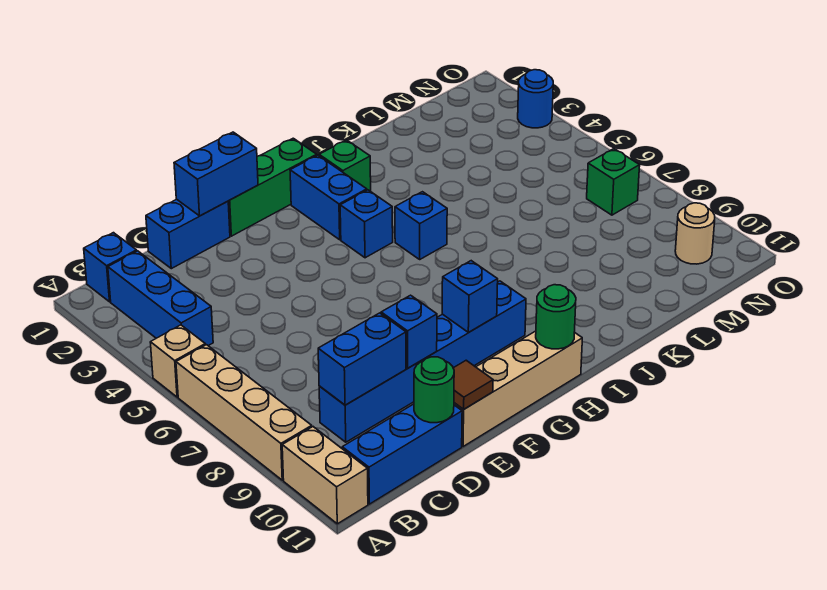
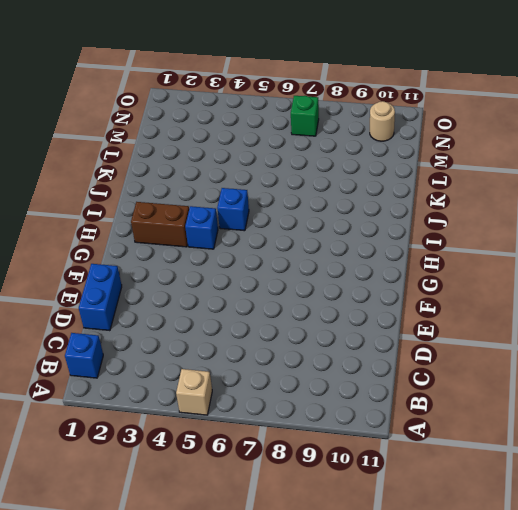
brown brick H2:H3 level 1 -> blue brick H2:H3 level 1
none -> tan brick A6:A9 level 1
none -> tan brick A10:A11 level 1
none -> blue brick B2:B4 level 1

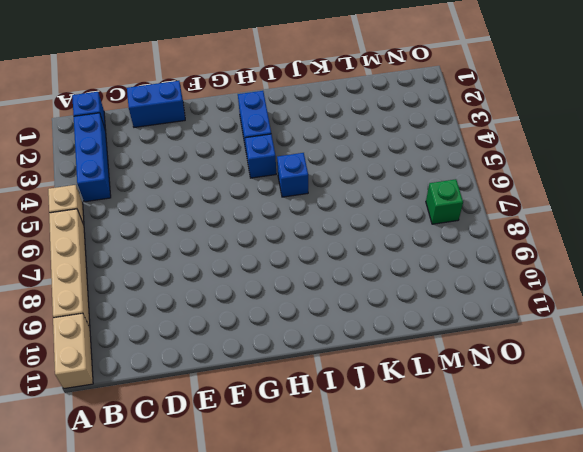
none -> blue brick B11:D11 level 1
none -> blue brick C9:H9 level 1
none -> tan brick E11:H11 level 1

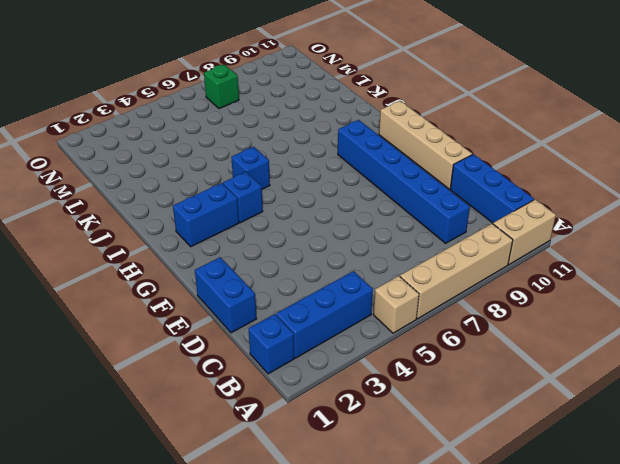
none -> green brick F1:H1 level 1
none -> green brick I2 level 1
none -> tan round brick N10 level 1

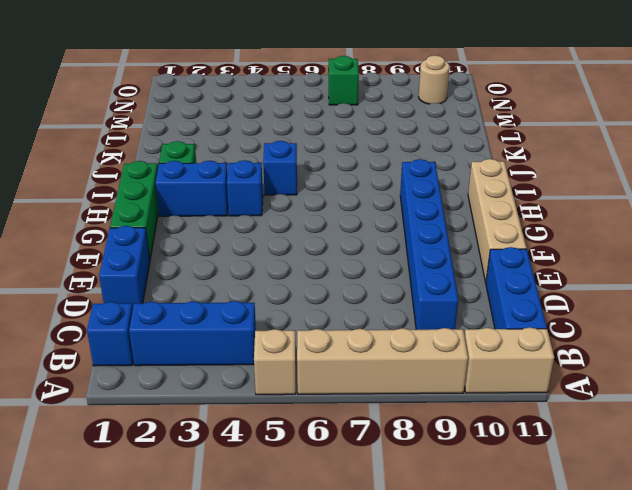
none -> blue round brick O3 level 1
none -> blue brick C9:D9 level 2
none -> green round brick D11 level 2

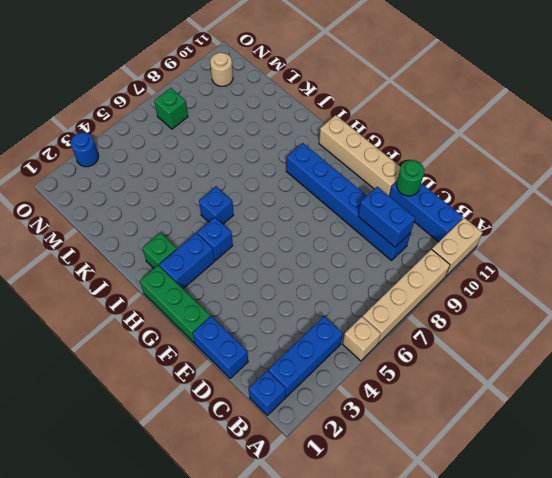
none -> blue brick E1:F1 level 2
none -> blue brick E9 level 2
none -> brown tile E11 level 2

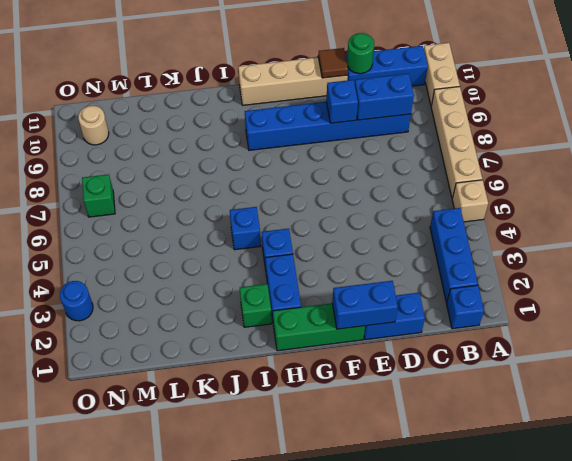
none -> blue brick G9 level 2
none -> green round brick H11 level 2

